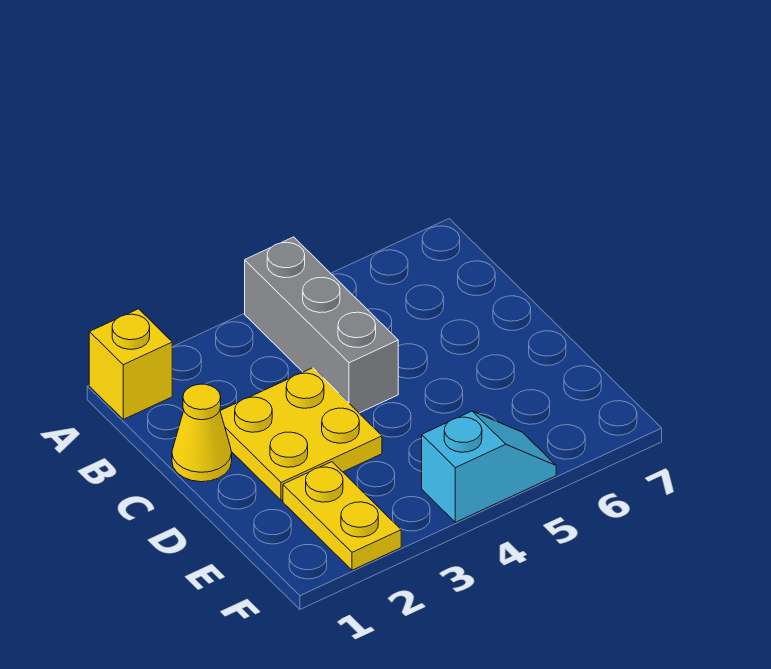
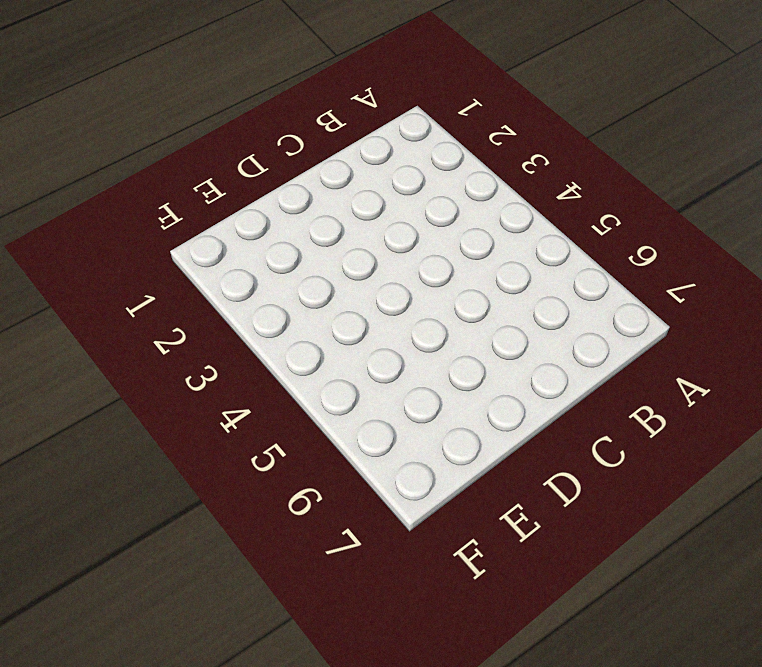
none -> yellow brick A1 level 1
none -> grey brick A4:C4 level 1

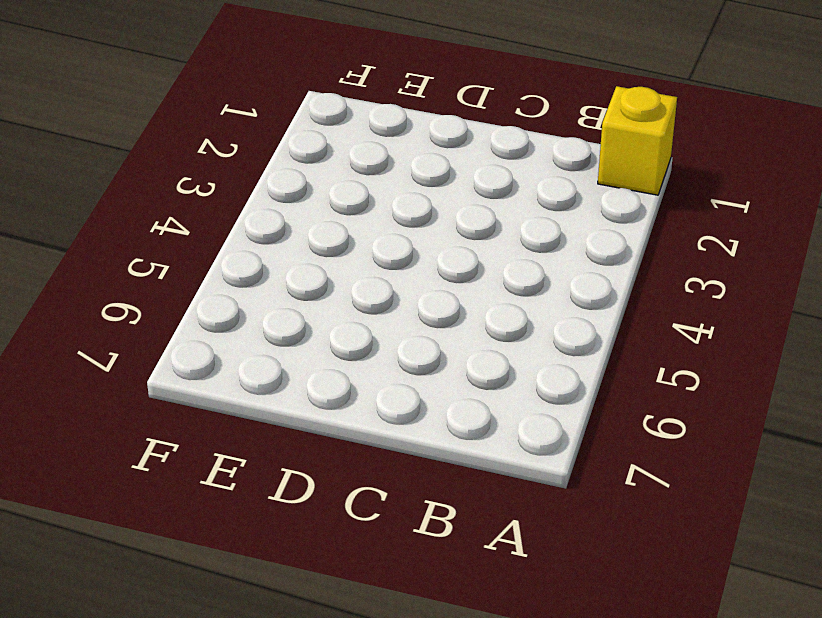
none -> grey brick A4:C4 level 1
none -> yellow cone C1 level 1

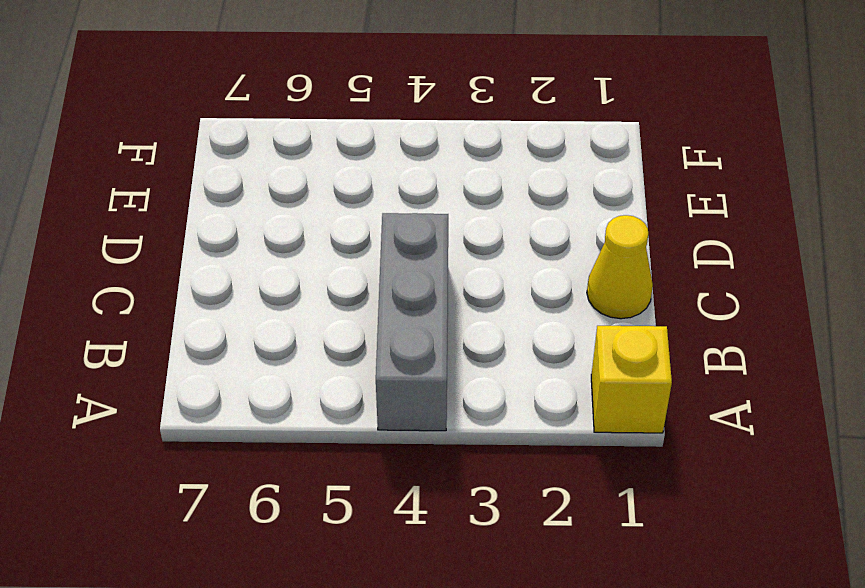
none -> yellow plate C2:D3 level 1
none -> yellow plate E2:F2 level 1

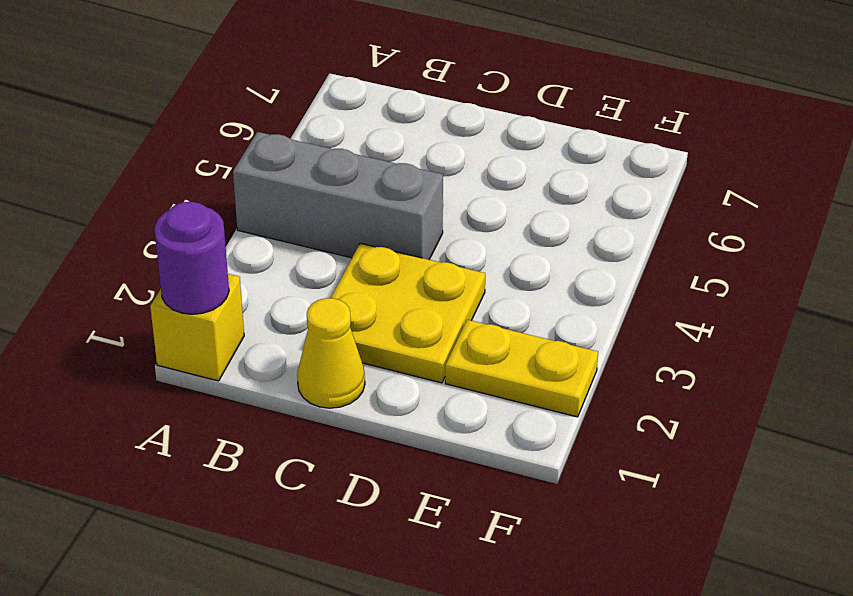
purple round brick A1 level 2 -> none
none -> cyan slope F4:F5 level 1 top 4

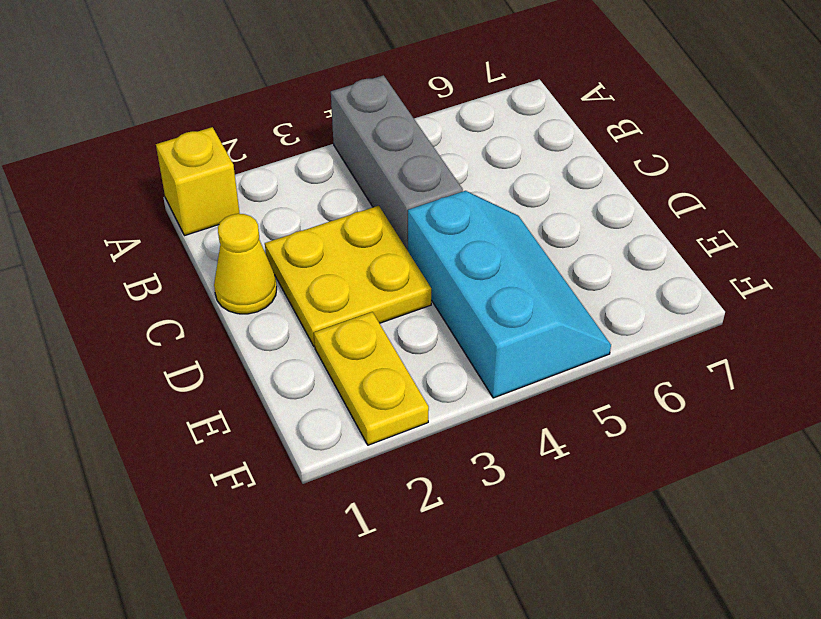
cyan slope D4:F5 level 1 top 4 -> cyan slope F4:F5 level 1 top 4

